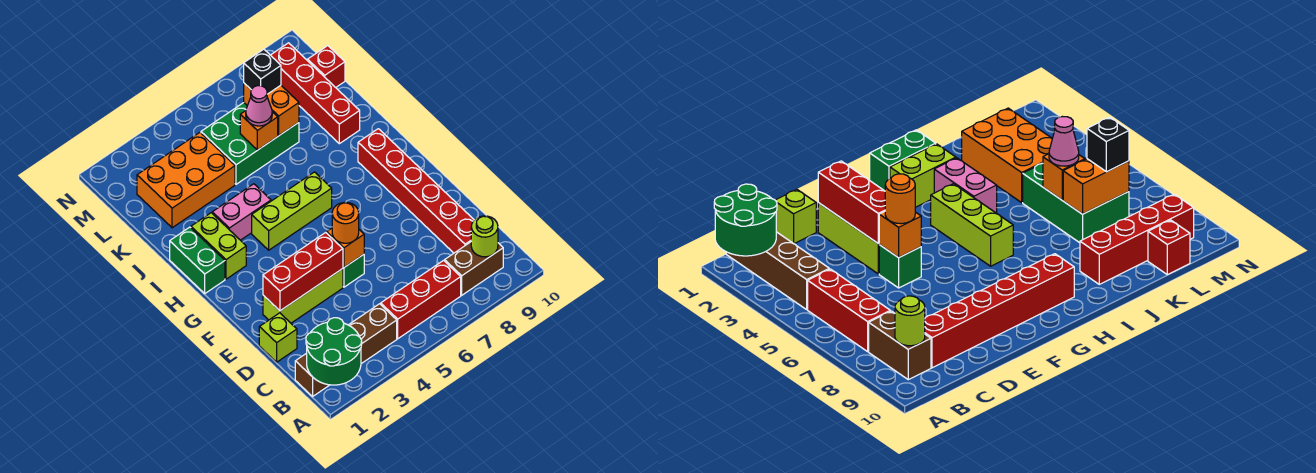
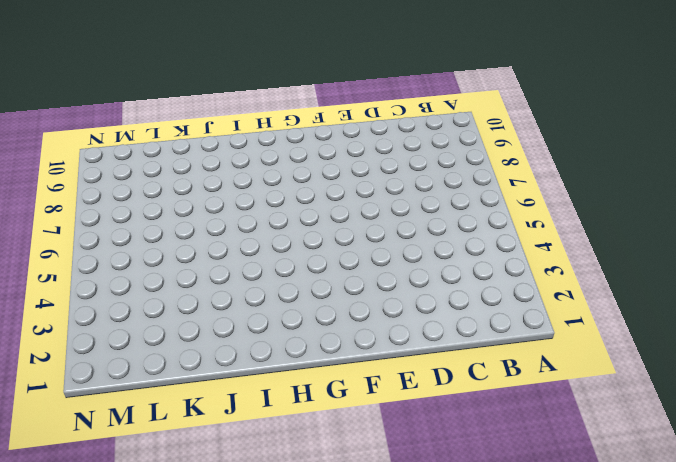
none -> brown brick B1:B4 level 1
none -> red brick B5:B7 level 1
none -> brown brick B8:B9 level 1

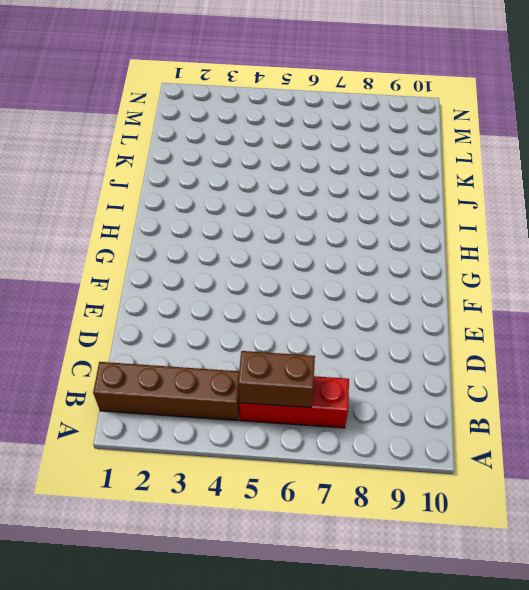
brown brick B5:B6 level 2 -> brown brick B8:B9 level 1
none -> red brick C9:H9 level 1
none -> lime brick D1 level 1
none -> lime brick E2:E4 level 1

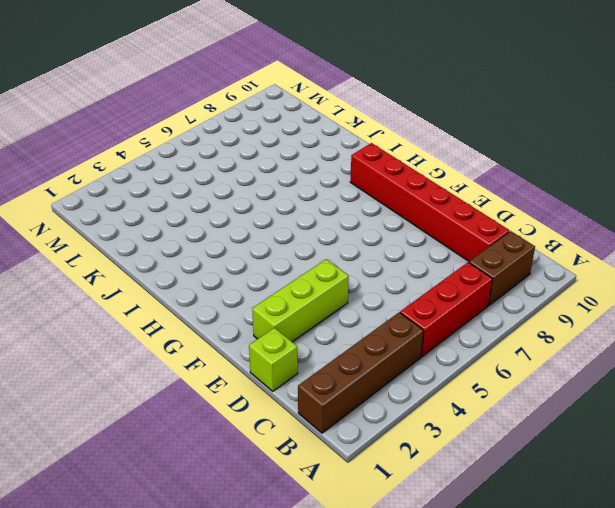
none -> green brick E5 level 1
none -> green brick H1:I1 level 1
none -> lime brick H2:I2 level 1

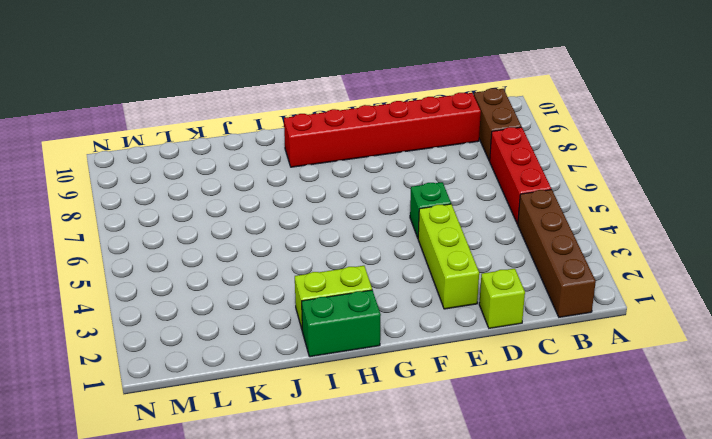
none -> lime brick H4:H6 level 1
none -> pink brick I3:I4 level 1
none -> red brick J9:M9 level 1

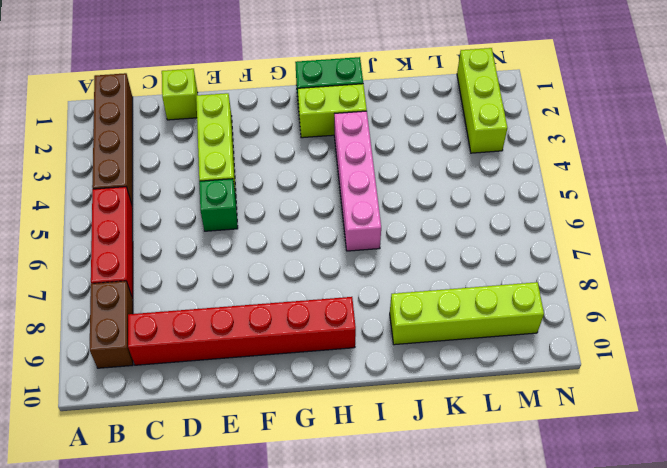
pink brick I3:I6 level 1 -> pink brick I3:I4 level 1
lime brick J9:M9 level 1 -> red brick J9:M9 level 1
lime brick M1:M3 level 1 -> lime brick H4:H6 level 1
none -> orange brick K2:L4 level 1
none -> green brick K5:L7 level 1
none -> red brick L10 level 1

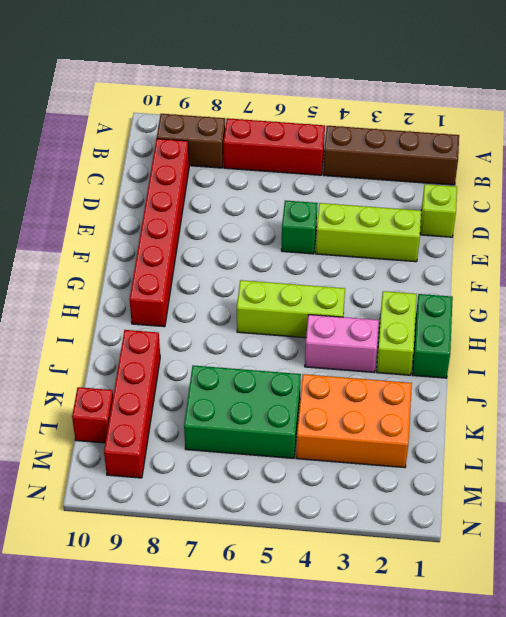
none -> green round brick A1:B2 level 2
none -> lime round brick B9 level 2
none -> red brick E2:E4 level 2

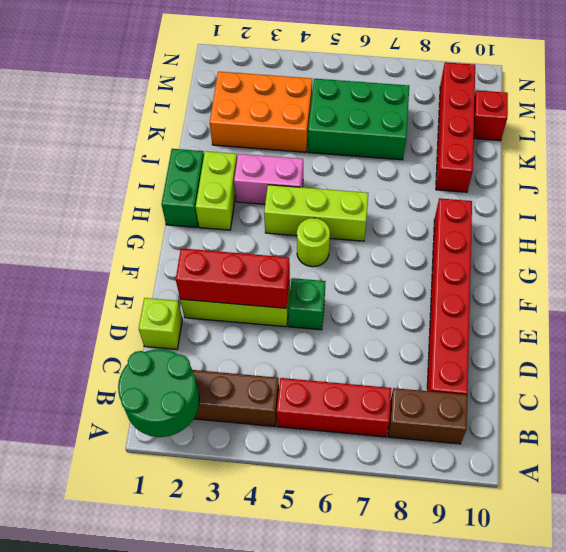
lime round brick G5 level 1 -> lime round brick B9 level 2
none -> orange brick E5 level 2
none -> orange brick K6 level 2
none -> orange brick K7:L7 level 2

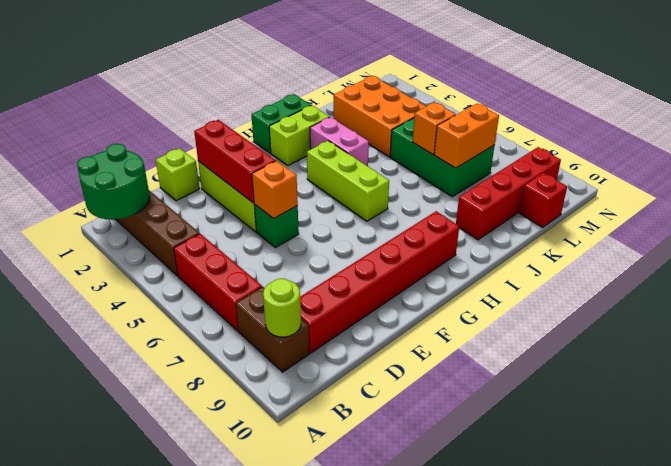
none -> orange round brick E5 level 3
none -> pink cone K6 level 3
none -> black brick L7 level 3

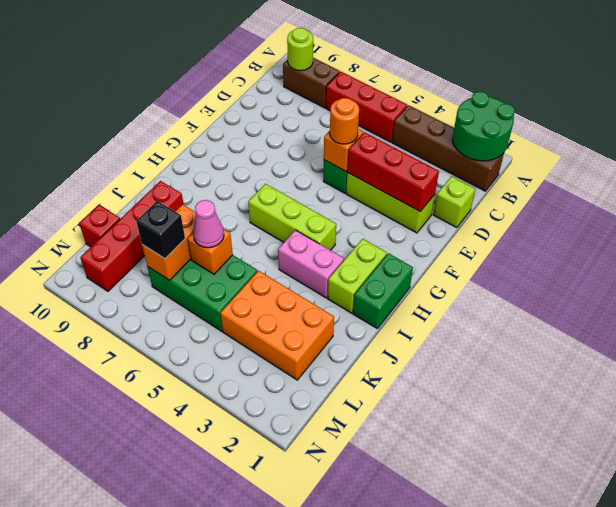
none -> red brick C9:H9 level 1

